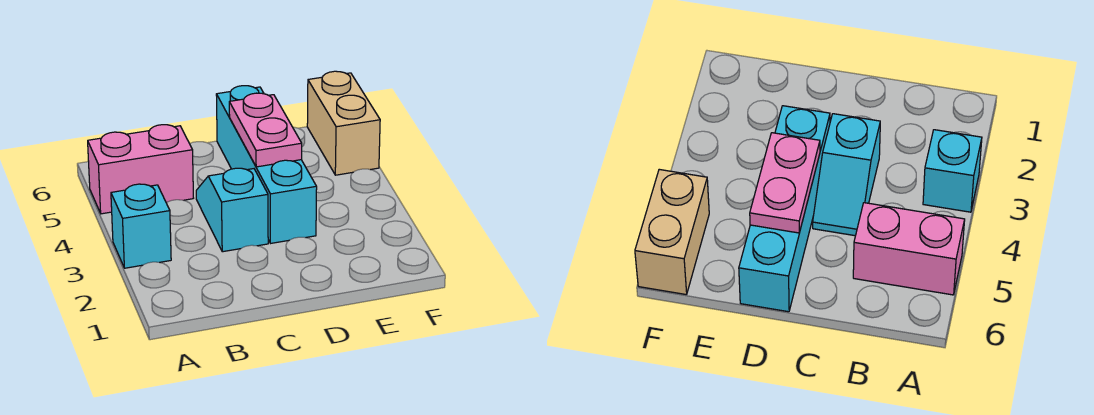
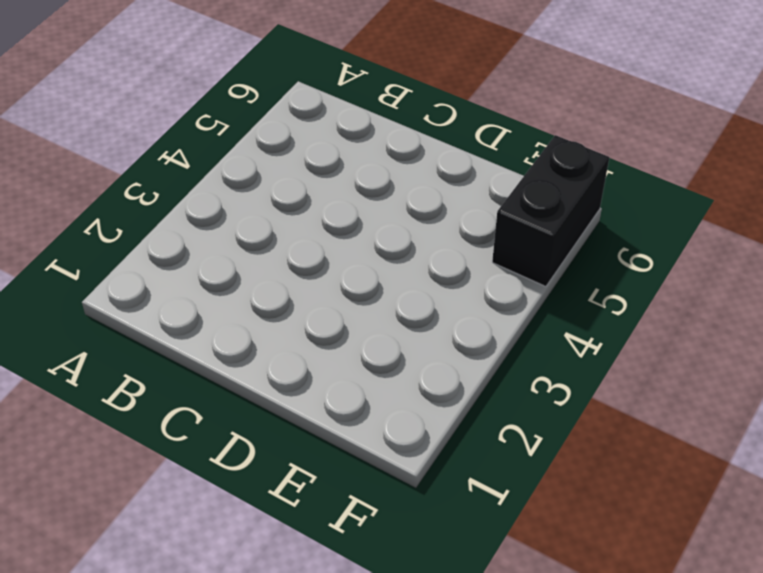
black brick F5:F6 level 1 -> tan brick F5:F6 level 1
none -> cyan brick A3 level 1
none -> pink brick A5:B5 level 1

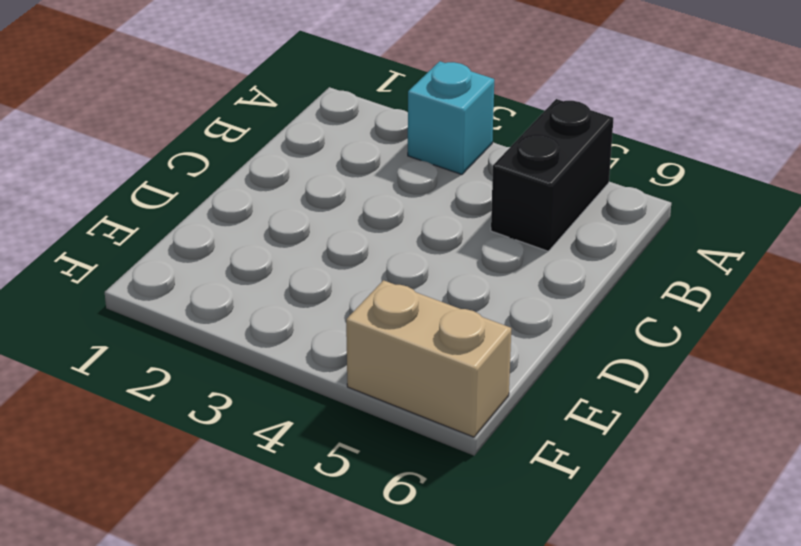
black brick A5:B5 level 1 -> pink brick A5:B5 level 1
none -> cyan slope C3:C4 level 1 top 3
none -> cyan brick D3:D6 level 1

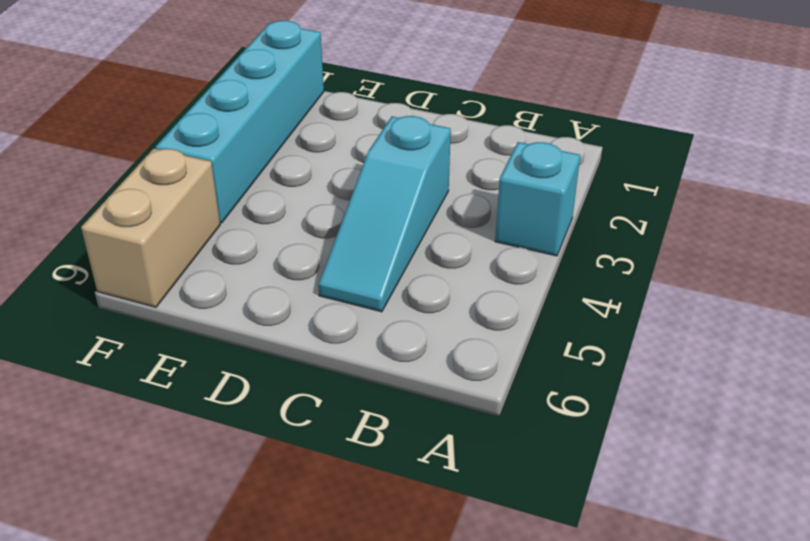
cyan slope C3:C5 level 1 top 3 -> cyan slope C3:C4 level 1 top 3
cyan brick F1:F4 level 1 -> cyan brick D3:D6 level 1
none -> pink brick A5:B5 level 1
none -> pink plate D4:D5 level 2

